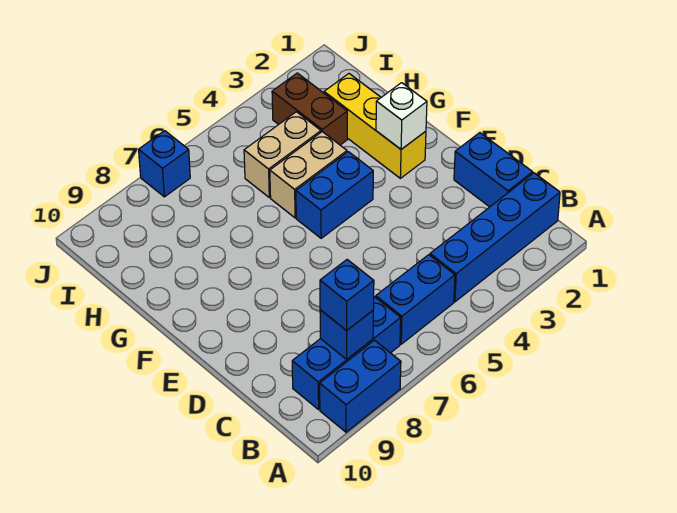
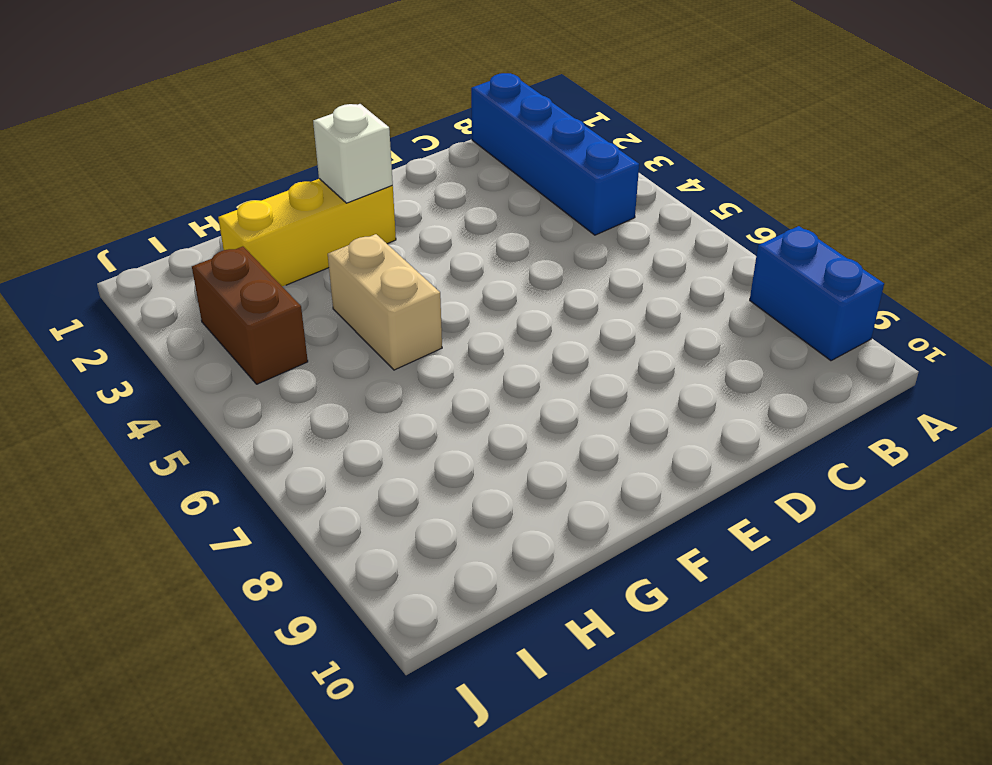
brown brick I3:I4 level 1 -> brown brick H3:I3 level 1
none -> blue brick B5:B6 level 1
none -> blue brick B7:B9 level 1
none -> blue brick C1:D1 level 1

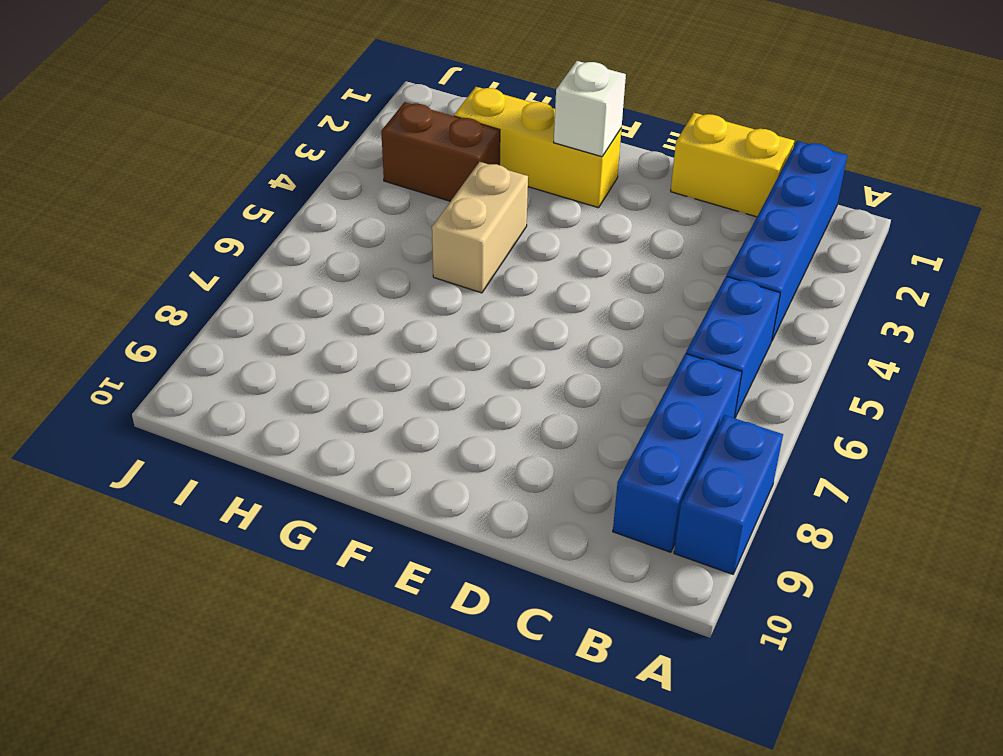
yellow brick C1:D1 level 1 -> blue brick C1:D1 level 1
none -> blue brick F4:F5 level 1
none -> tan brick H4:H5 level 1
none -> blue brick J7 level 1

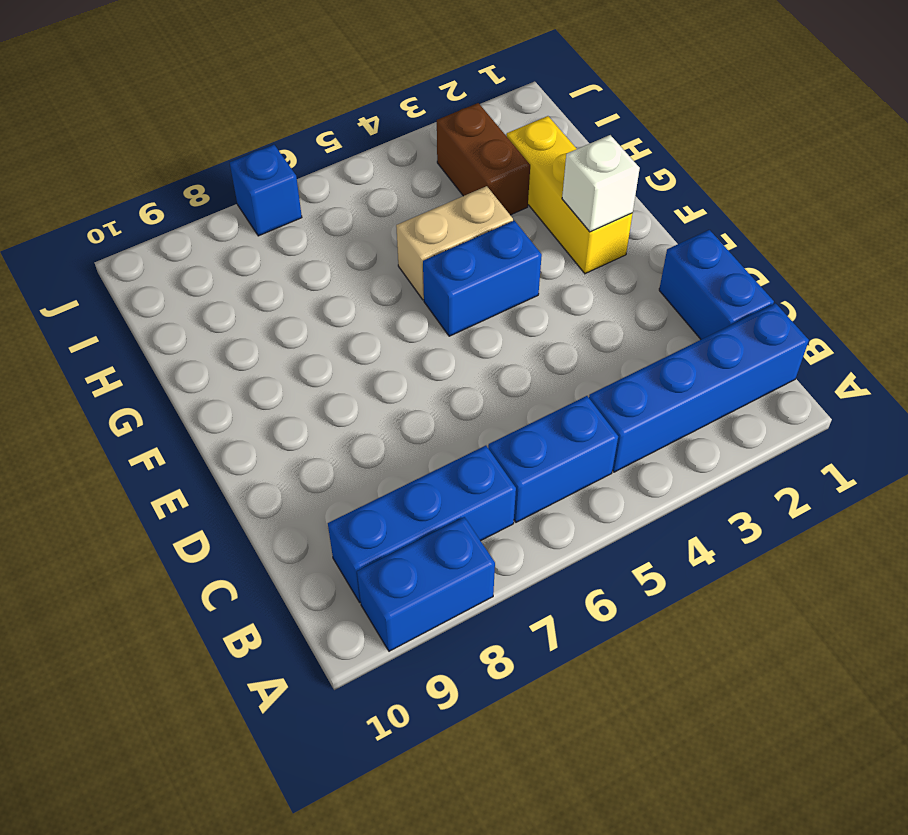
none -> tan brick H4:H5 level 1
none -> blue brick B8 level 2
none -> blue brick B8 level 3

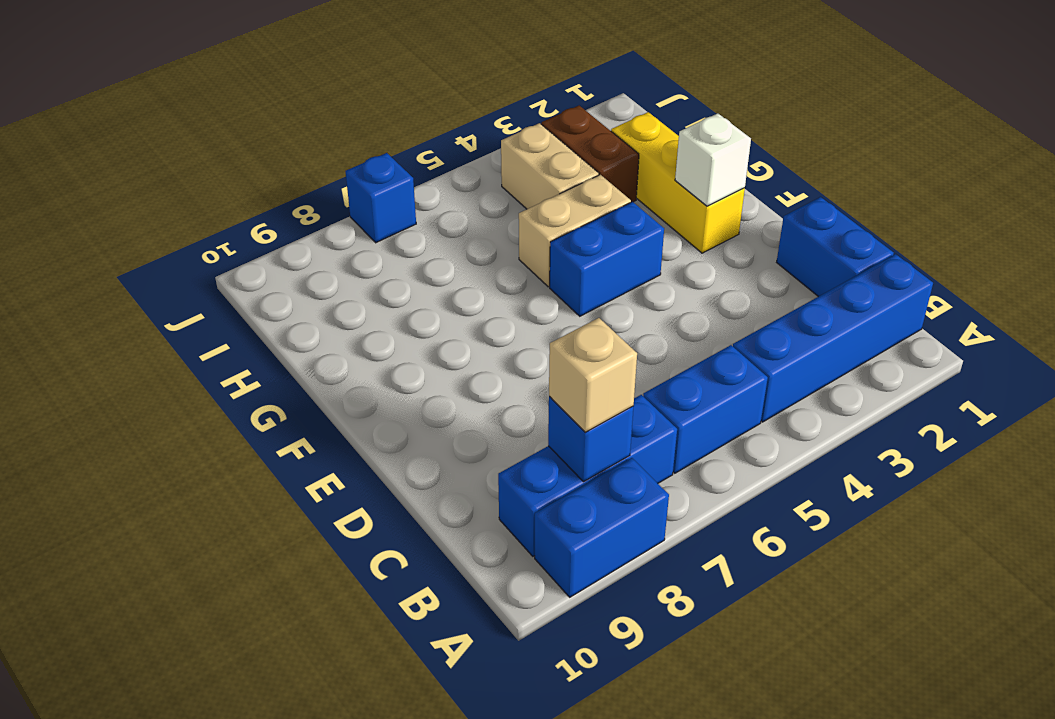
tan brick B8 level 3 -> blue brick B8 level 3
tan brick H4:I4 level 1 -> tan brick H4:H5 level 1

